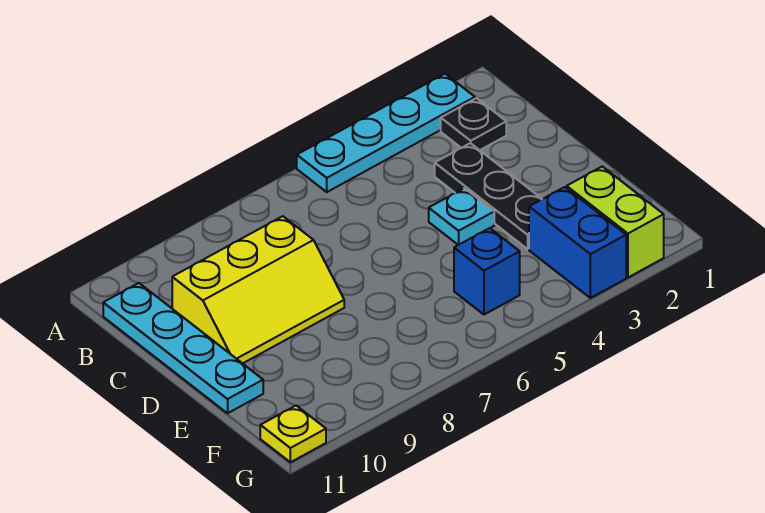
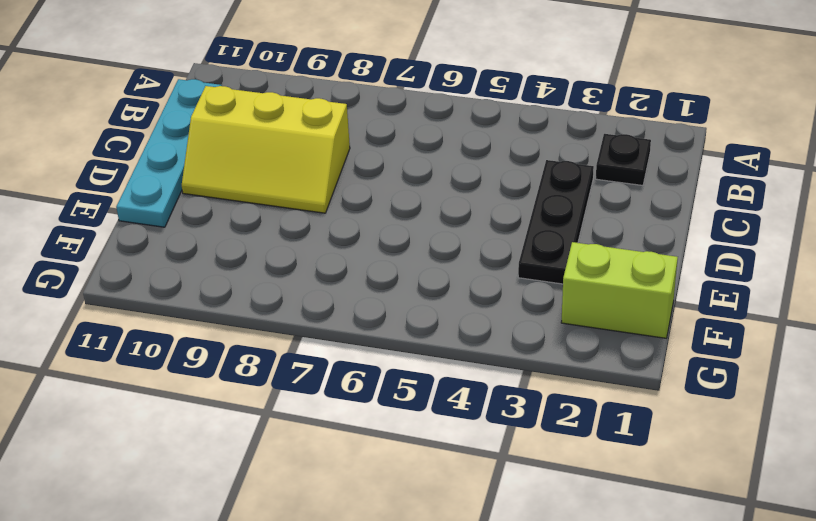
lime brick F1:F2 level 1 -> lime brick F2:G2 level 1
none -> cyan plate A2:A5 level 1
none -> cyan plate D4 level 1

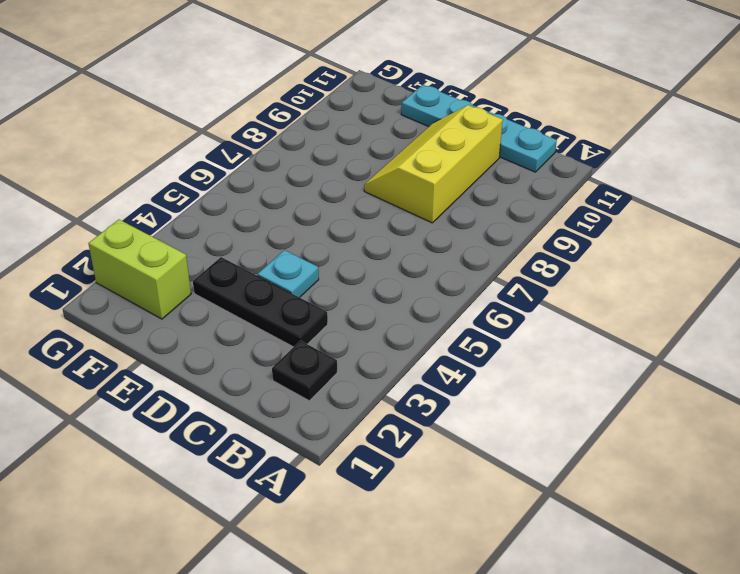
none -> cyan plate A2:A5 level 1
none -> blue brick F3:G3 level 1

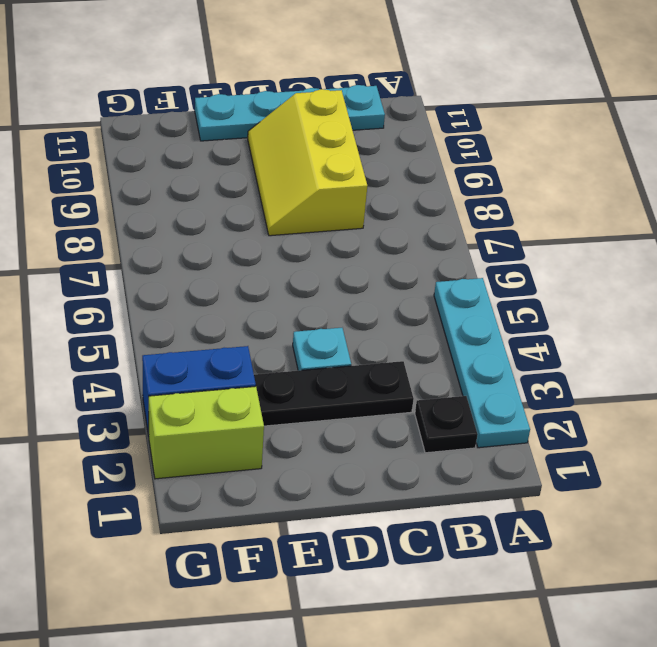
none -> blue brick F5 level 1
none -> yellow plate G11 level 1

